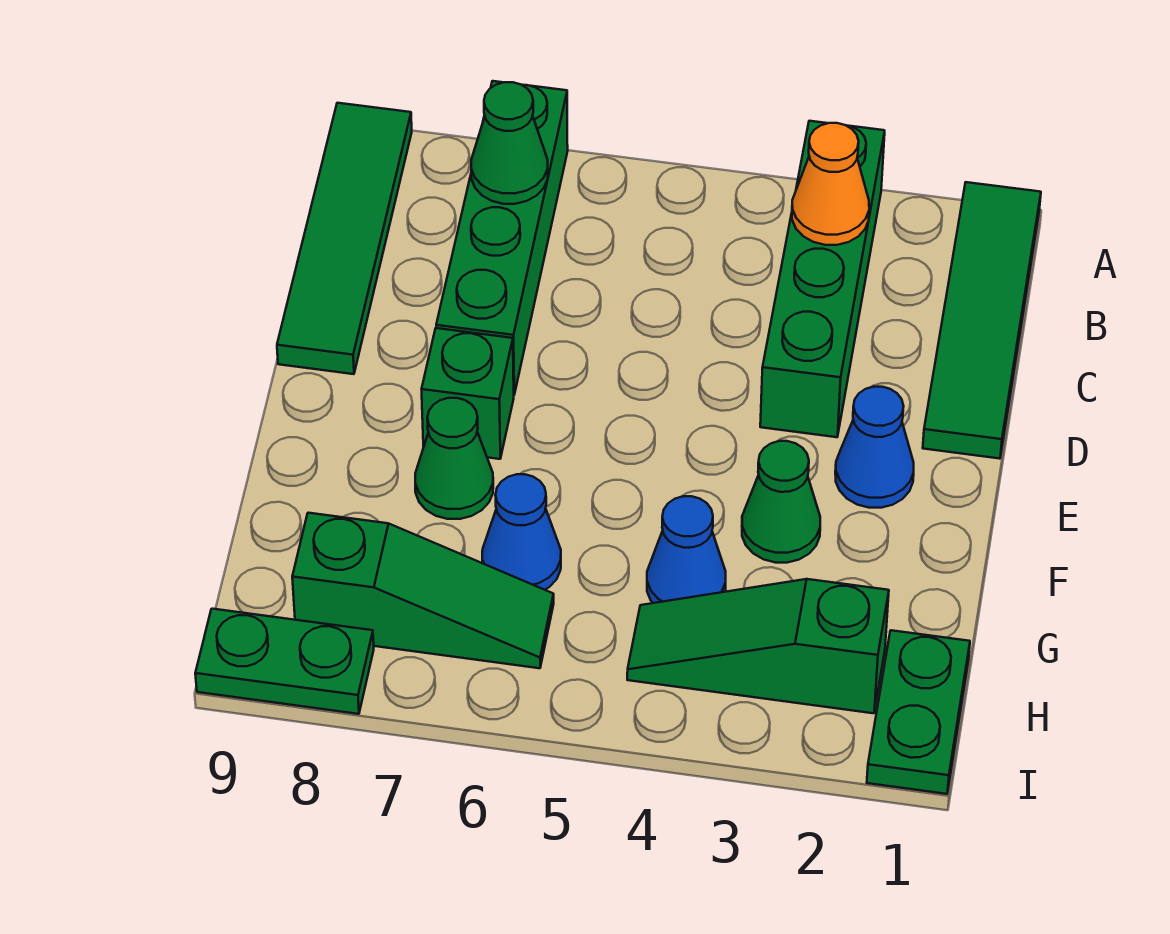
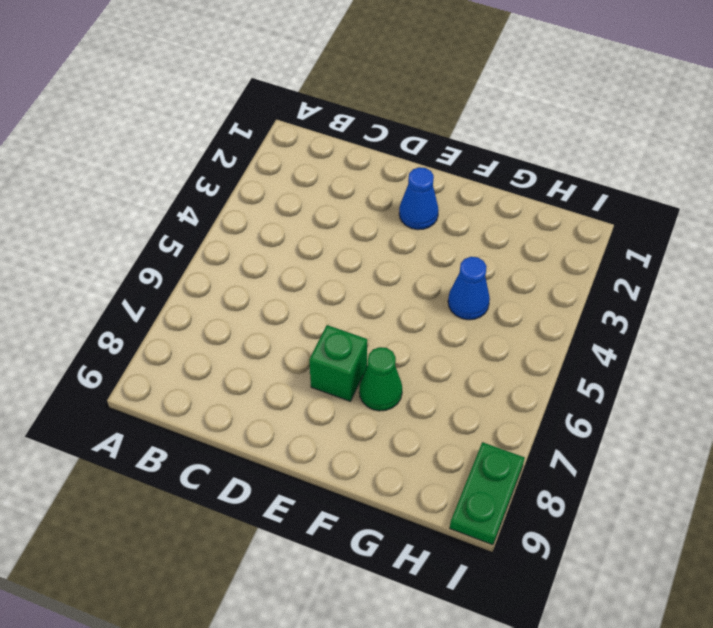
none -> green tile A1:D1 level 1
none -> green brick A3:D3 level 1
none -> green brick A7:D7 level 1

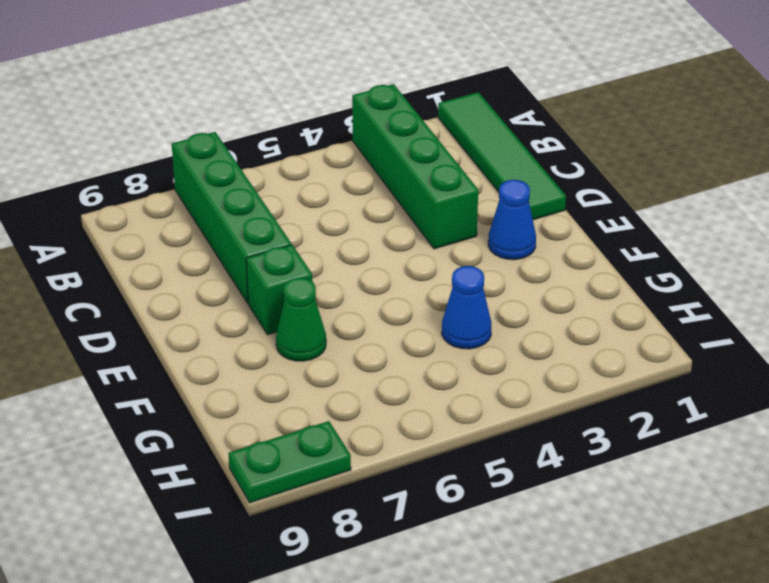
none -> green tile A9:D9 level 1
none -> green cone F3 level 1
none -> blue cone G6 level 1

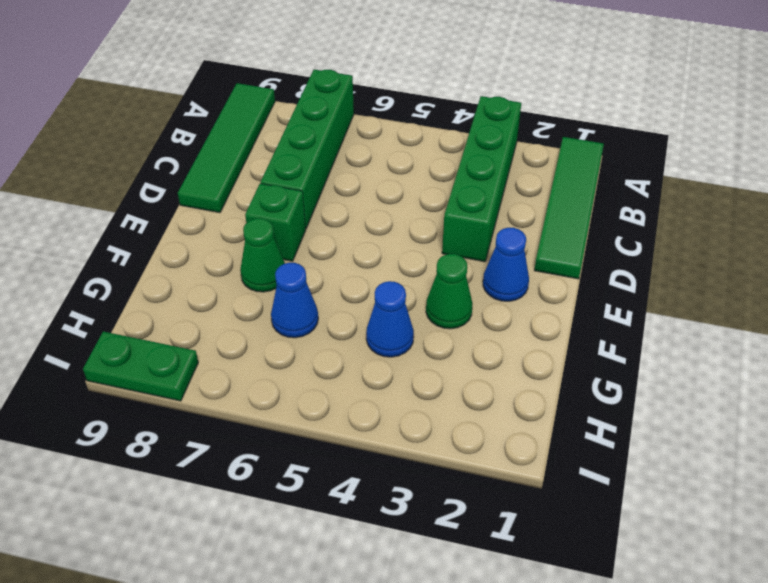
none -> green plate H1:I1 level 1
none -> green slope H2:H4 level 1 top 2
none -> green slope H6:H8 level 1 top 8

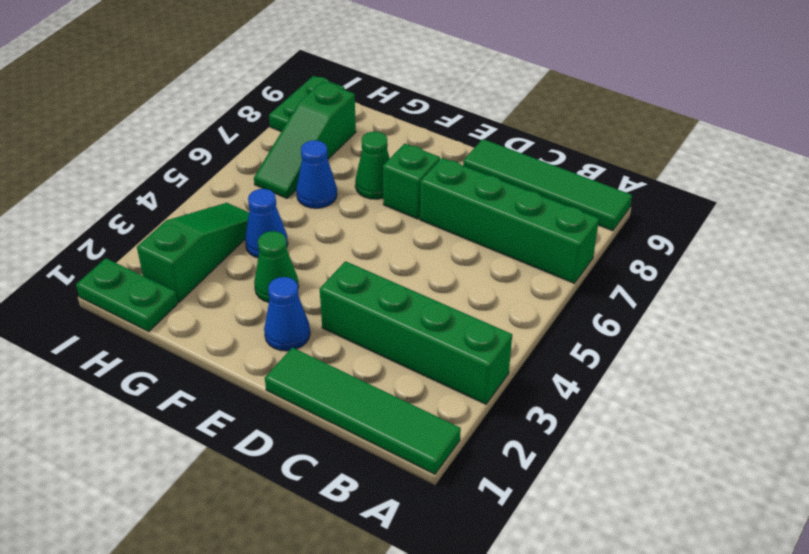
none -> orange cone B3 level 2
none -> green cone B7 level 2

